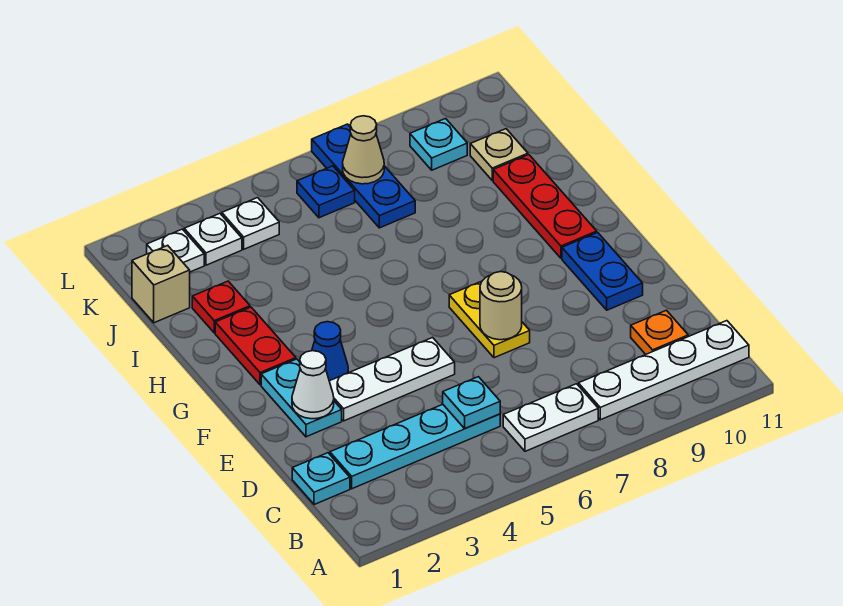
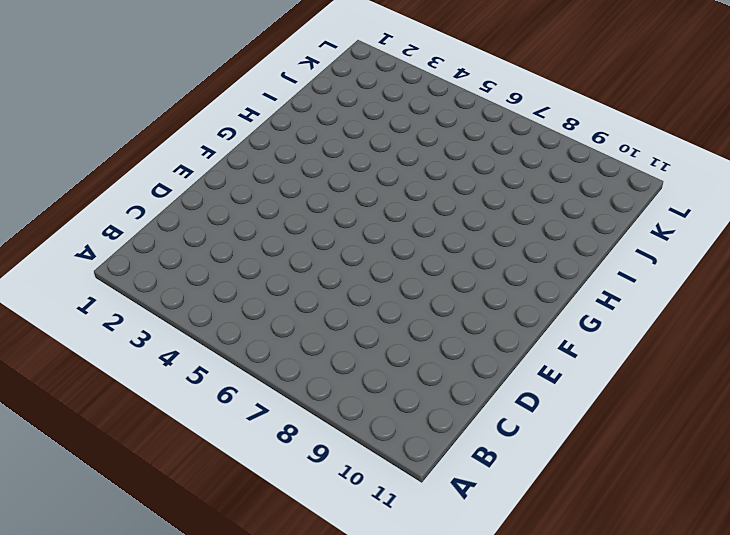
none -> white plate B6:B7 level 1
none -> white plate B8:B11 level 1
none -> cyan plate C1 level 1

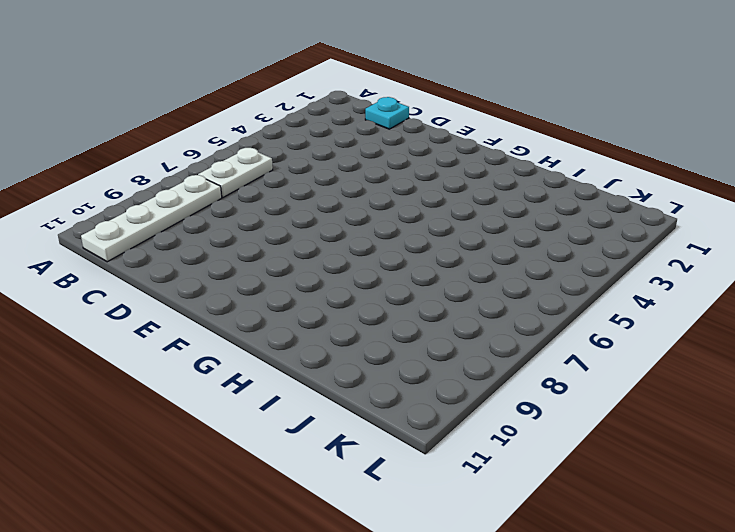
none -> cyan plate C2:C5 level 1
none -> orange plate C10 level 1
none -> cyan plate E2:F2 level 1

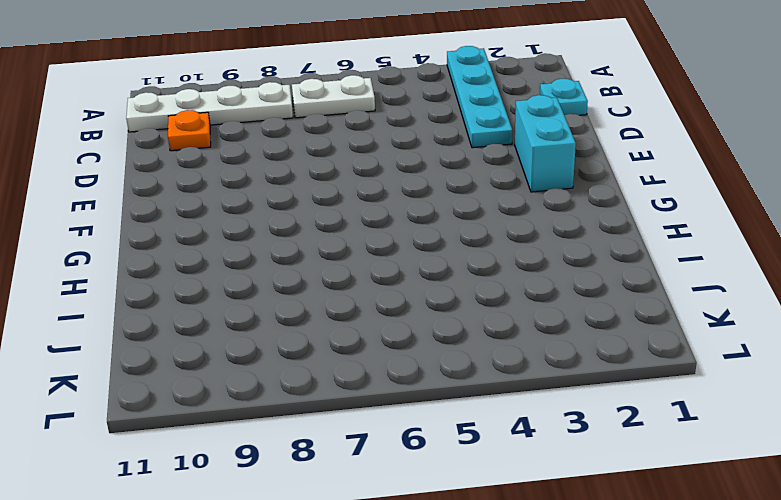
cyan plate A3:D3 level 1 -> cyan plate C2:C5 level 1
cyan brick E2:F2 level 1 -> cyan plate E2:F2 level 1
none -> white plate E3:E5 level 1
none -> yellow plate E7:F7 level 1
none -> blue plate E10:F10 level 1

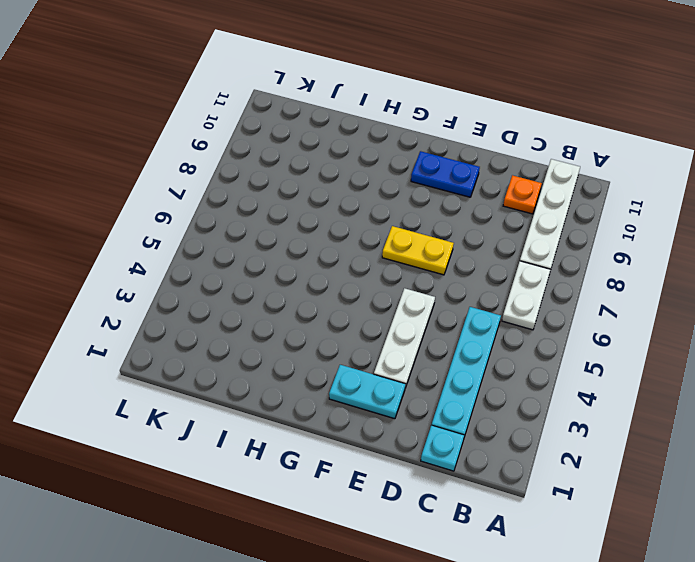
none -> blue cone F3 level 1
none -> red plate G2:H2 level 1
none -> red plate G10:I10 level 1

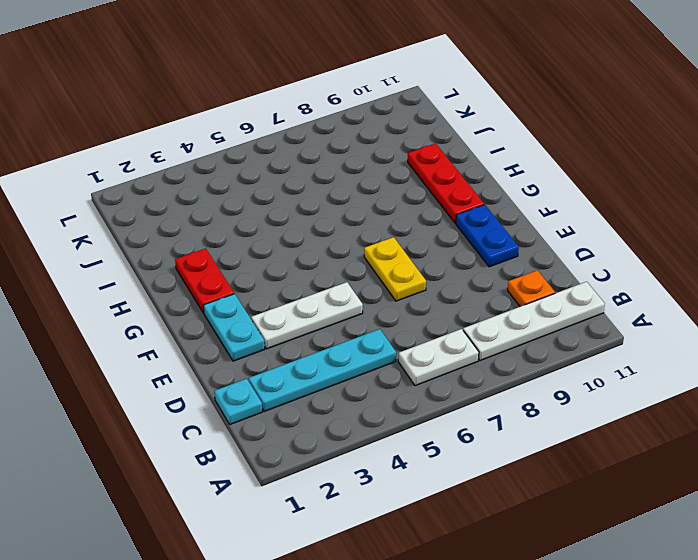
none -> blue cone F3 level 1
none -> red plate I2 level 1
none -> tan brick J1 level 1

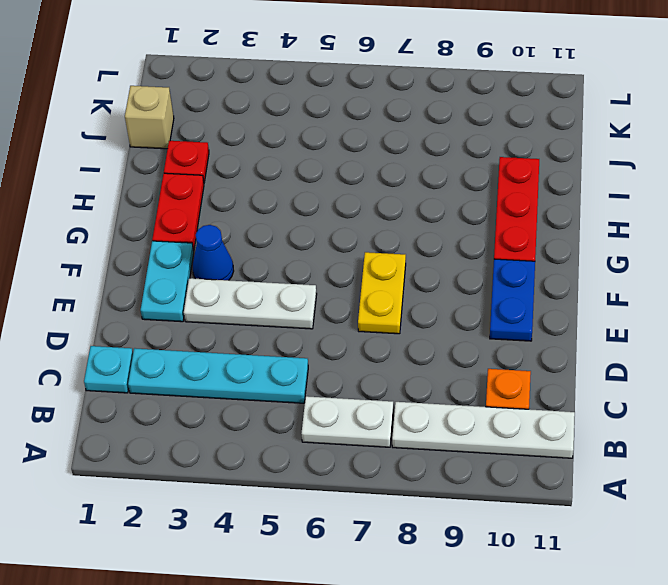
none -> blue plate J7:L7 level 1
none -> tan plate J10 level 1
none -> white plate K2 level 1

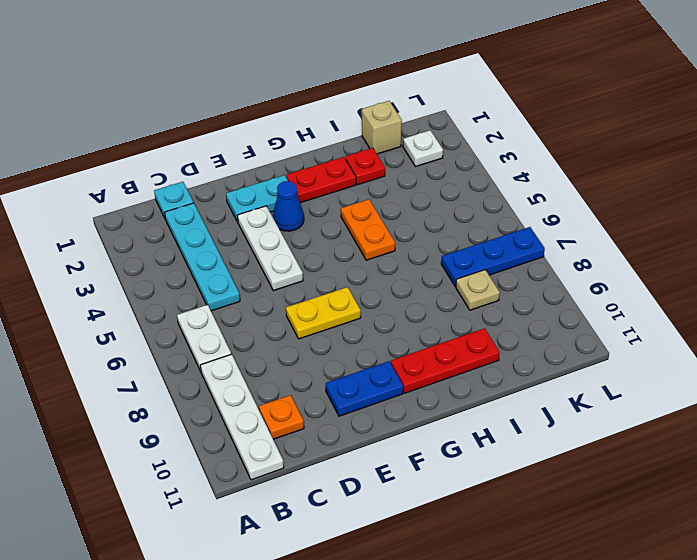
orange plate H4:H5 level 1 -> none
tan plate J8 level 1 -> tan plate J10 level 1
none -> white plate K3 level 1
none -> white plate K4 level 1
none -> blue plate K6 level 1

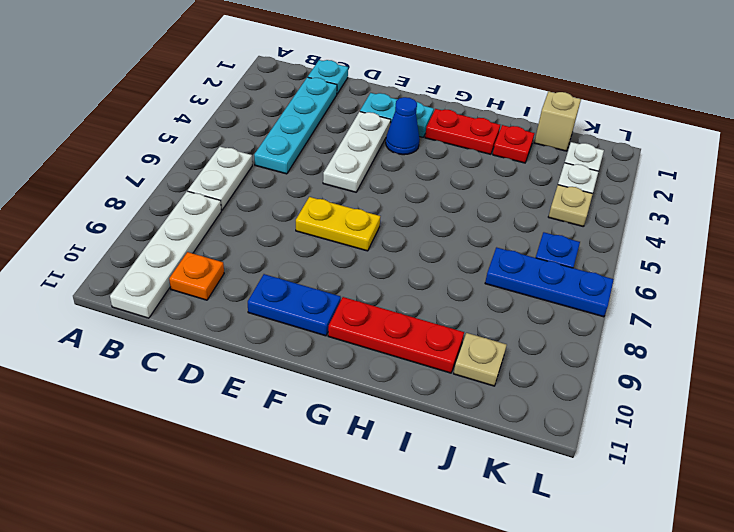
tan plate K4 level 1 -> white plate K4 level 1
none -> cyan plate K9 level 1
none -> cyan plate C5 level 2
none -> white cone E2 level 2

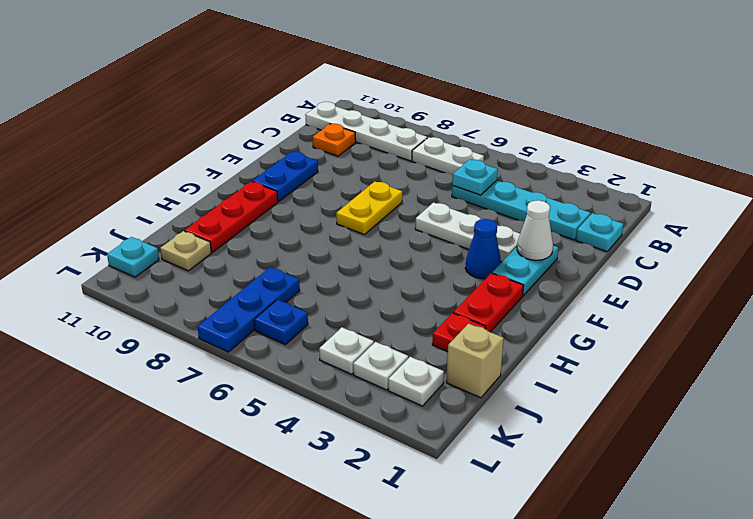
cyan plate K11 level 1 -> cyan plate K9 level 1
none -> tan round brick E7 level 2
none -> tan cone K7 level 2

